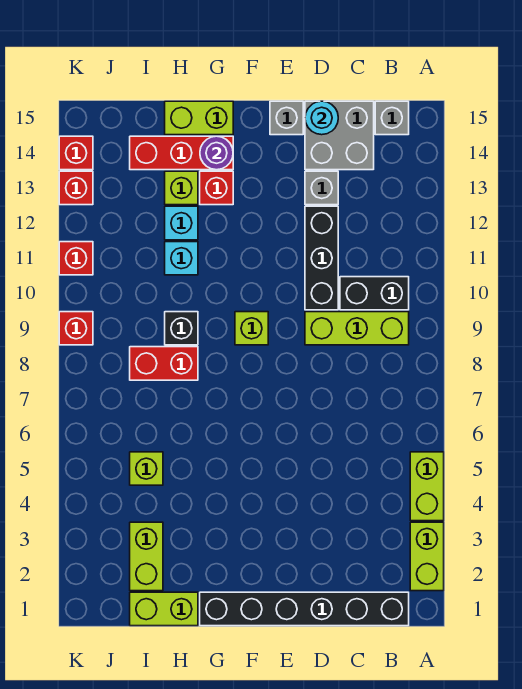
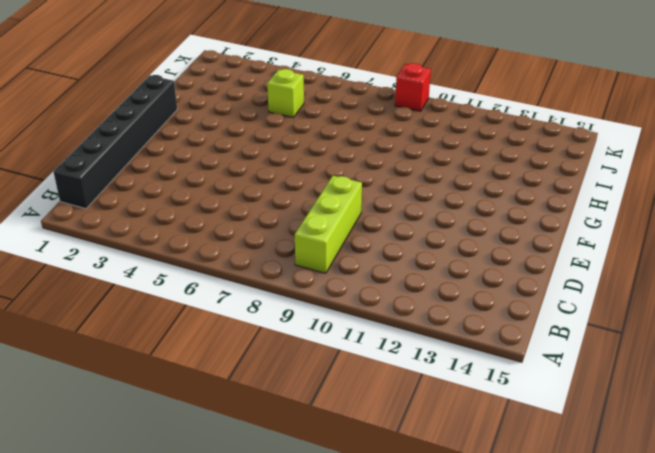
none -> lime brick A2:A3 level 1
none -> lime brick A4:A5 level 1
none -> black brick B10:C10 level 1

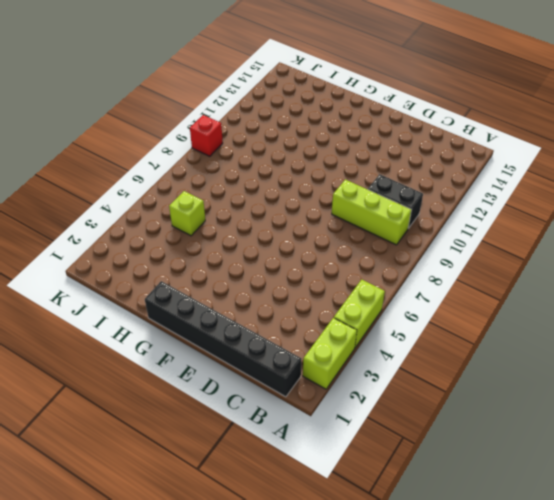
none -> grey brick B15 level 1
none -> grey brick C14:D15 level 1
none -> black brick D10:D12 level 1

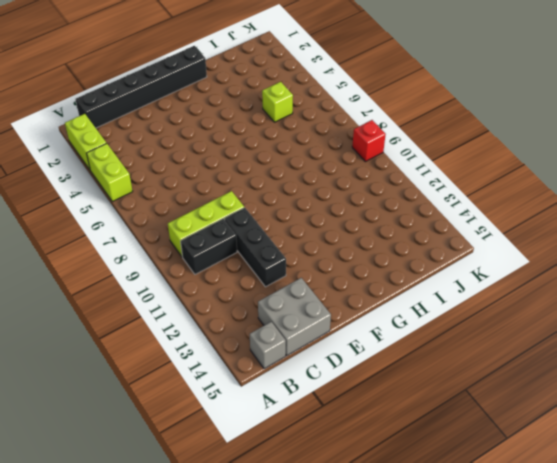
none -> grey brick D13 level 1
none -> grey brick E15 level 1
none -> lime brick F9 level 1

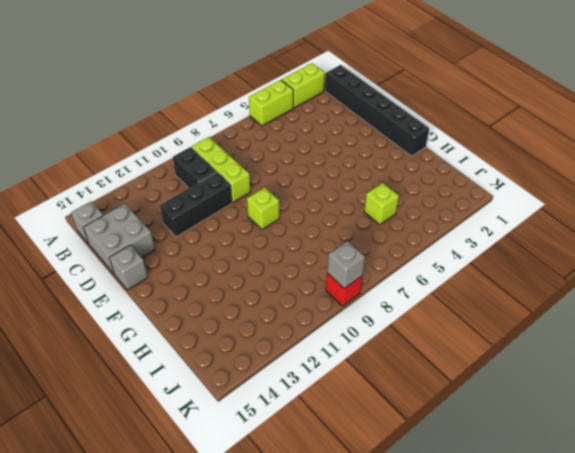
grey brick K9 level 2 -> grey brick D13 level 1
none -> red brick G13 level 1
none -> red brick G14:I14 level 1
none -> lime brick G15:H15 level 1

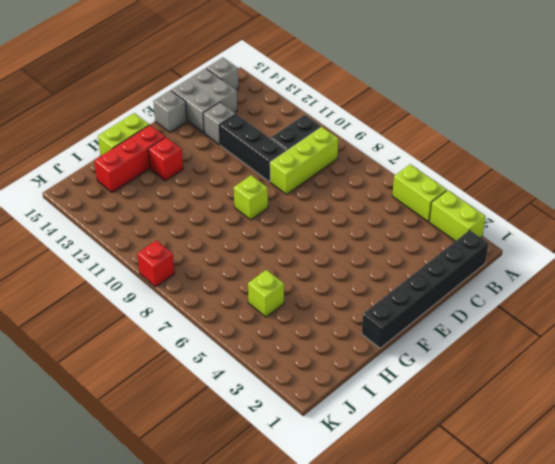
none -> lime brick H1:I1 level 1
none -> red brick H8:I8 level 1
none -> black brick H9 level 1

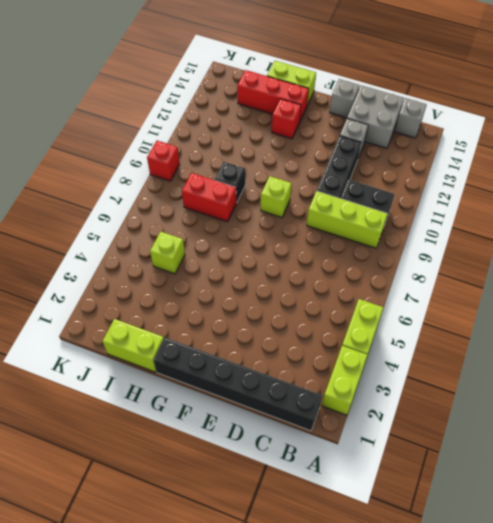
none -> cyan brick H11 level 1
none -> cyan brick H12 level 1
none -> lime brick H13 level 1

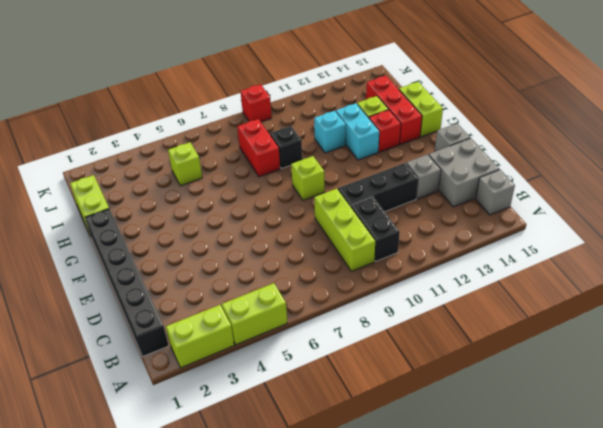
cyan brick G12:H12 level 1 -> cyan brick H12 level 1
none -> lime brick I2:I3 level 1
none -> red brick K11 level 1
none -> red brick K13 level 1

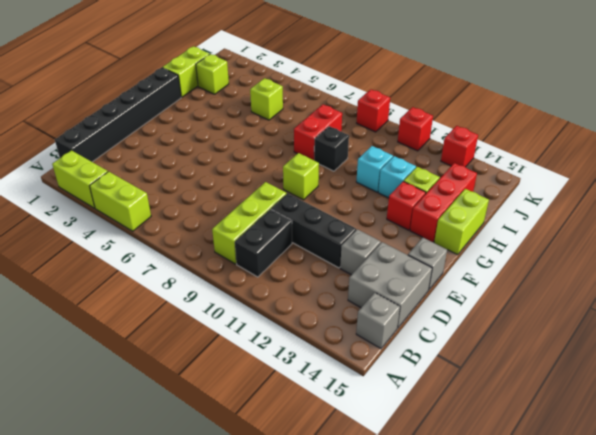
lime brick I2 level 1 -> lime brick I2:I3 level 1
none -> red brick K14 level 1
none -> cyan round brick D15 level 2
none -> purple round brick G14 level 2

